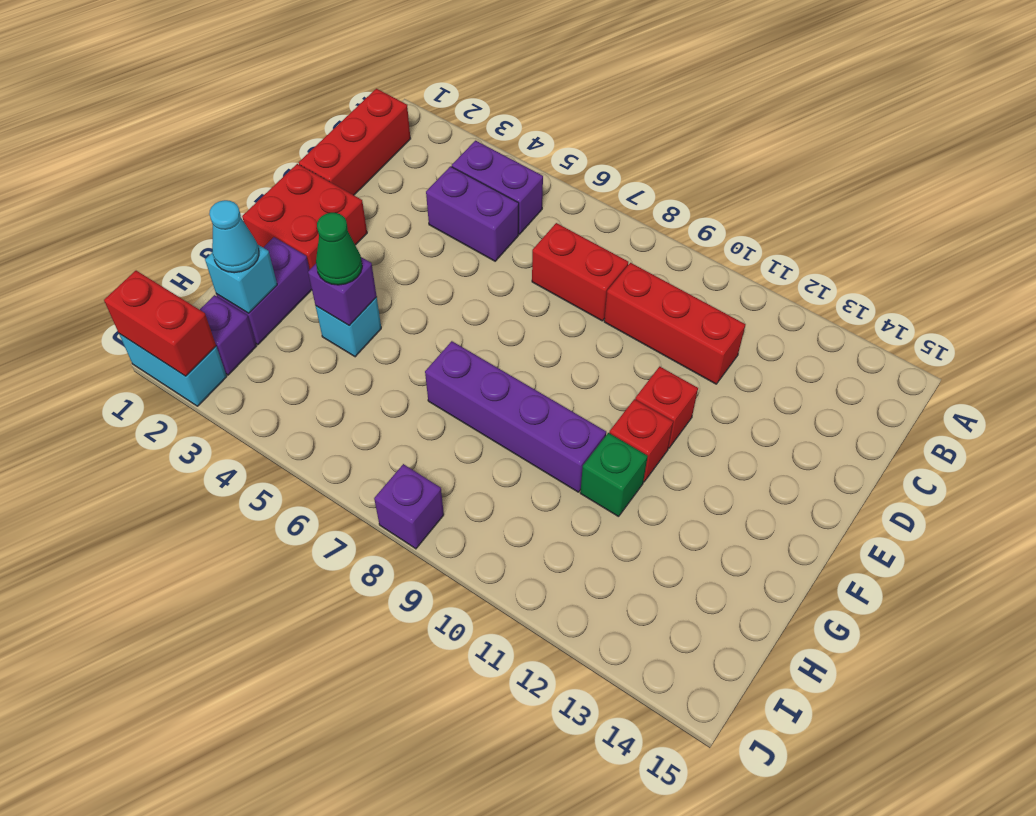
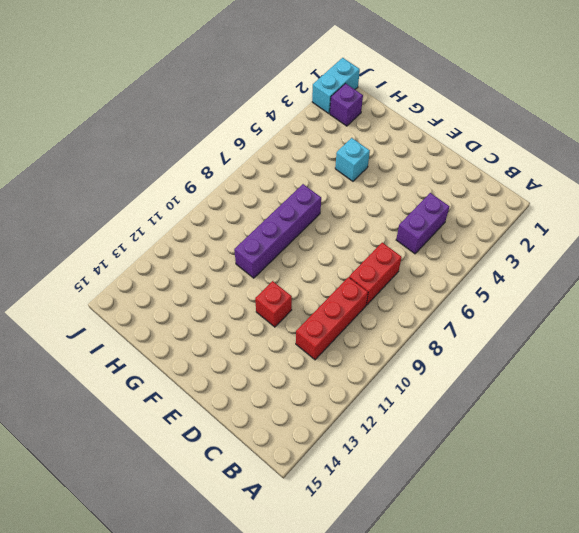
none -> red brick B1:D1 level 1
none -> purple brick B4:B5 level 1
none -> red brick E1:F2 level 1

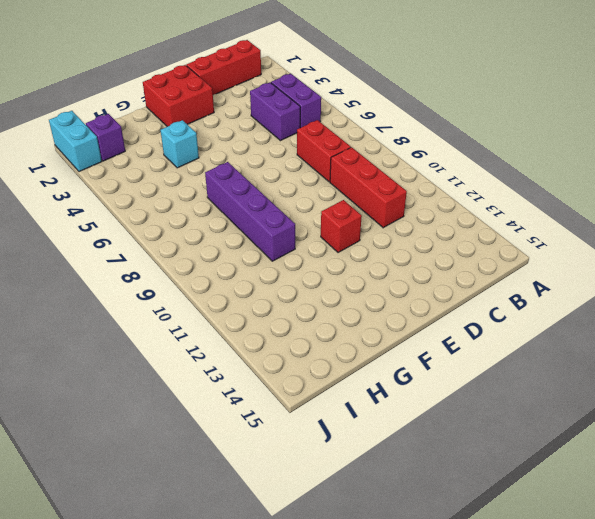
none -> red brick F11 level 1
none -> purple brick G2:H2 level 1
none -> green brick G11 level 1

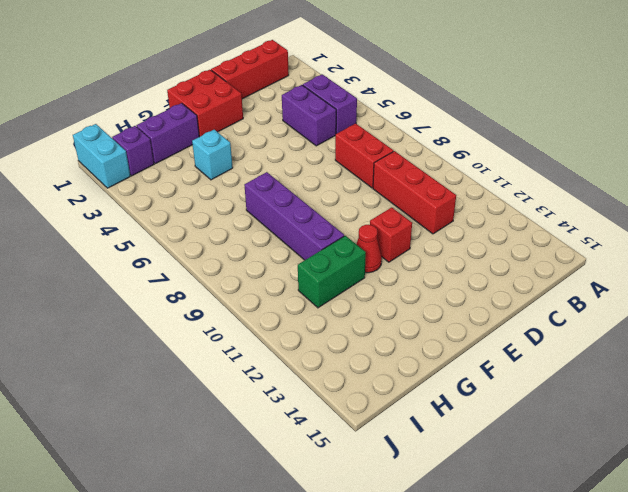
red cone F11 level 1 -> red brick F11 level 1
green brick G11:H11 level 1 -> green brick G11 level 1
none -> purple brick J8 level 1
none -> purple brick G4 level 2
none -> cyan brick H2 level 2

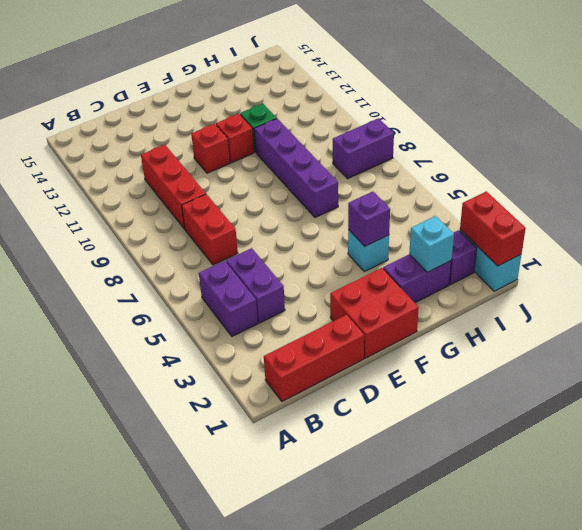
purple brick I8:J8 level 1 -> purple brick J8 level 1
none -> green cone G4 level 3
none -> cyan cone H2 level 3

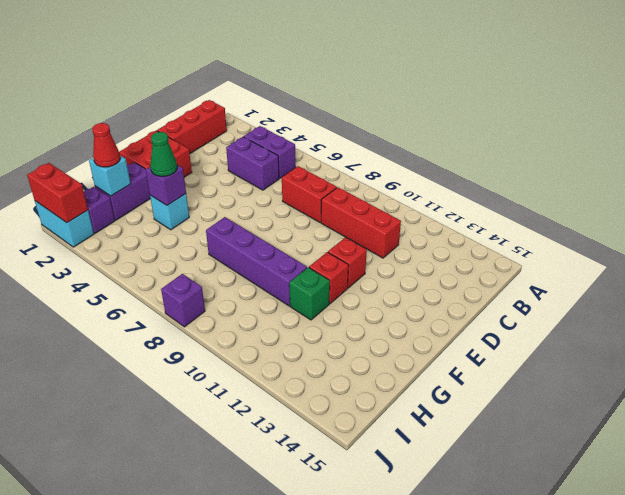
red cone H2 level 3 -> cyan cone H2 level 3

